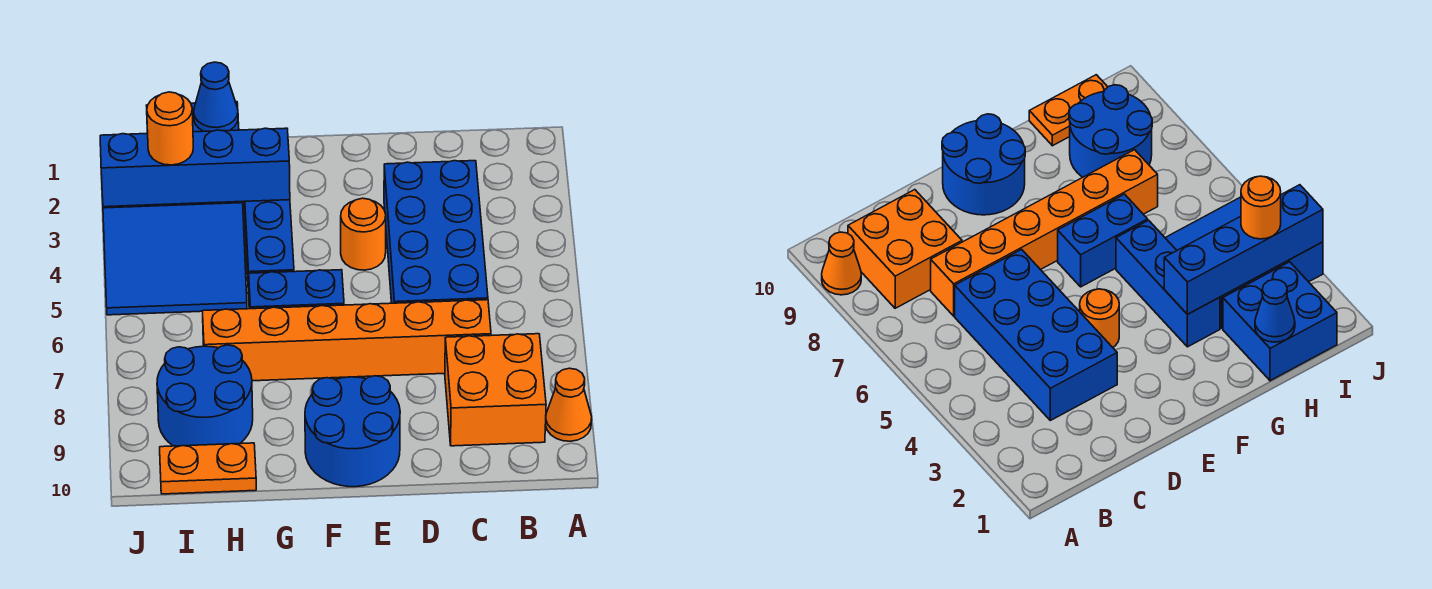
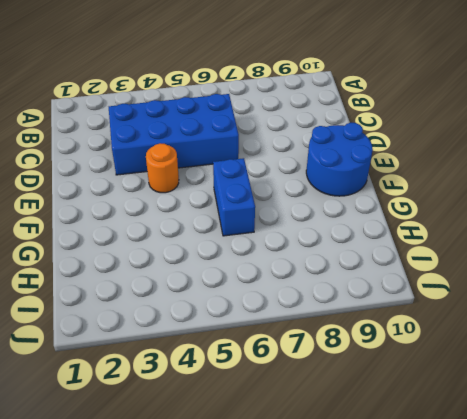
none -> orange cone A9 level 1
none -> orange brick B8:C9 level 1
none -> orange brick C7:H7 level 1

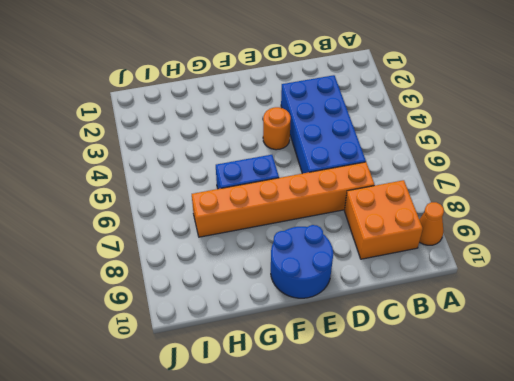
none -> blue brick G3:G5 level 1
none -> blue brick H1:I2 level 1
none -> blue slope H3:J5 level 1 top 3

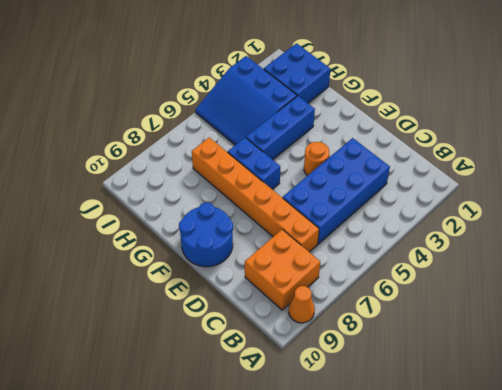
none -> blue round brick H8:I9 level 1
none -> orange plate H10:I10 level 1
none -> blue brick G3:J3 level 2

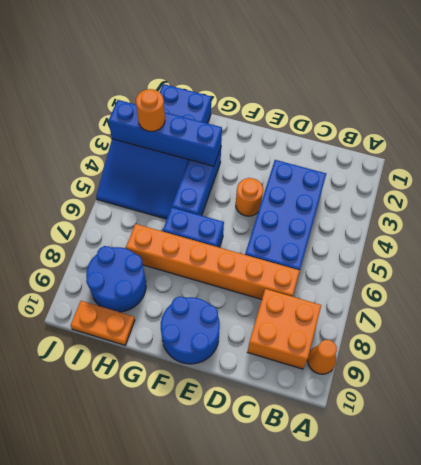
none -> blue cone H1 level 2

